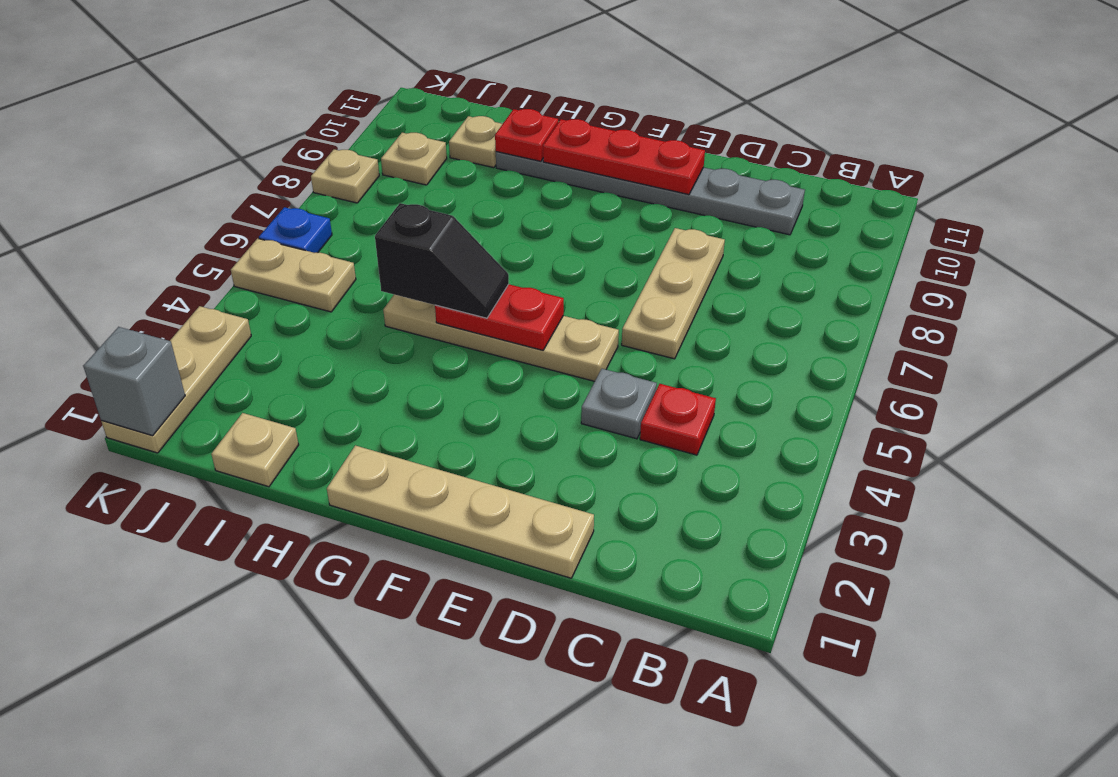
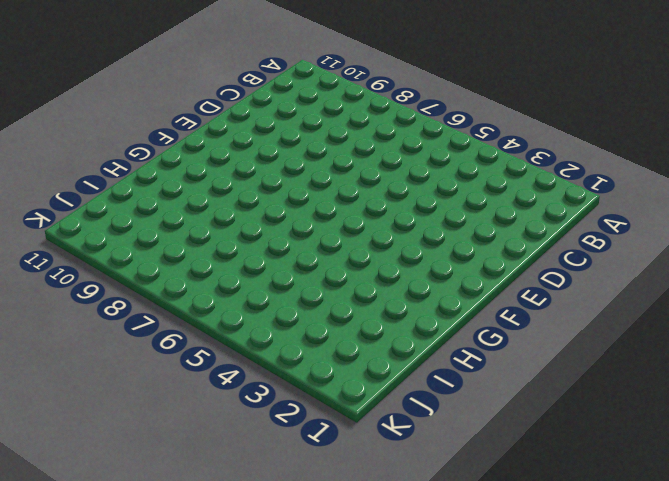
none -> red plate C4 level 1
none -> grey plate C10:H10 level 1
none -> tan plate D1:G1 level 1

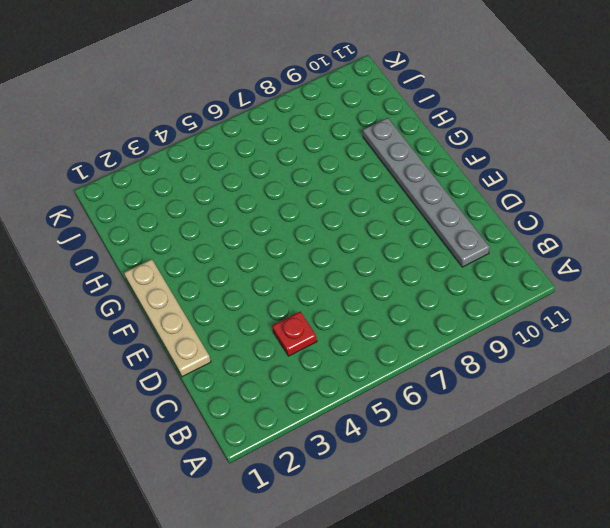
none -> grey plate D4 level 1
none -> tan plate D6:D8 level 1
none -> tan plate E5:H5 level 1

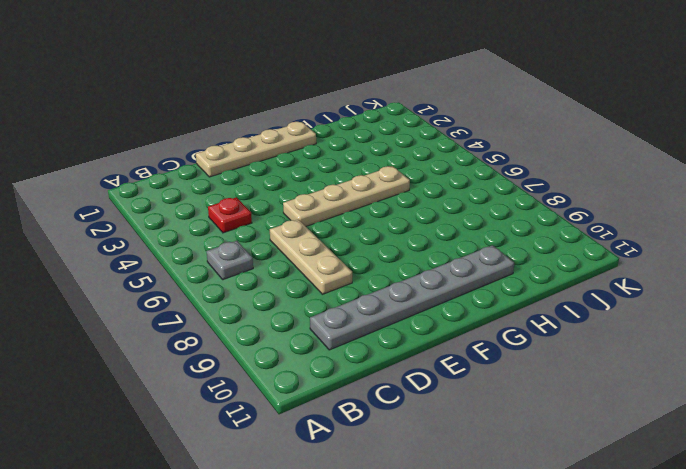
grey plate B6 level 1 -> grey plate D4 level 1
none -> tan plate I1 level 1
none -> tan plate I10 level 1
none -> tan plate J5:K5 level 1

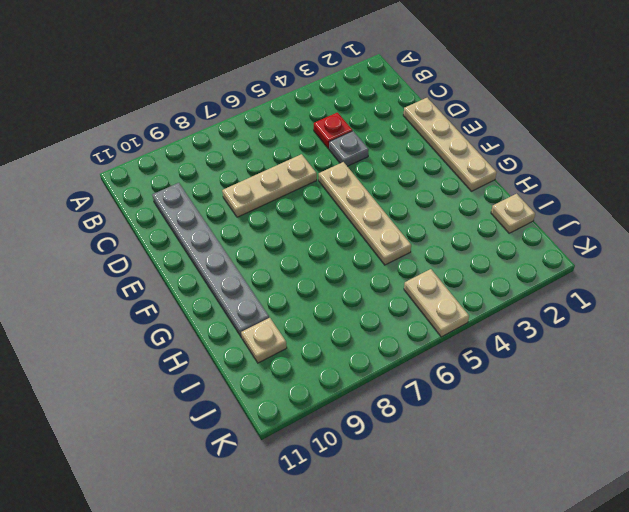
none -> tan plate J9 level 1
none -> tan plate K1:K3 level 1
none -> blue plate K6 level 1

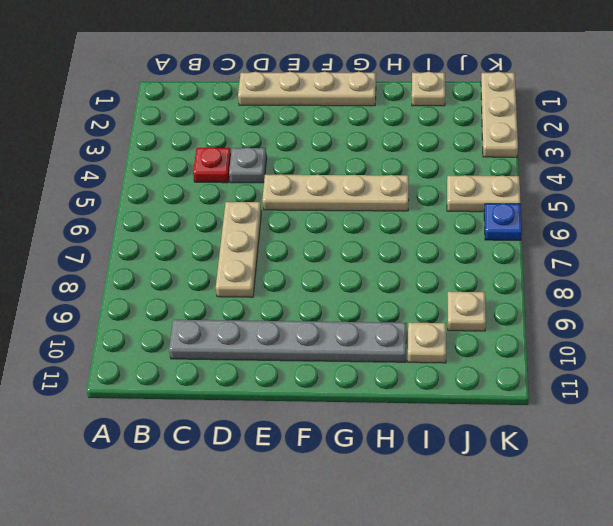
none -> tan plate K8 level 1
none -> red plate E10:G10 level 2
none -> red plate F5:G5 level 2

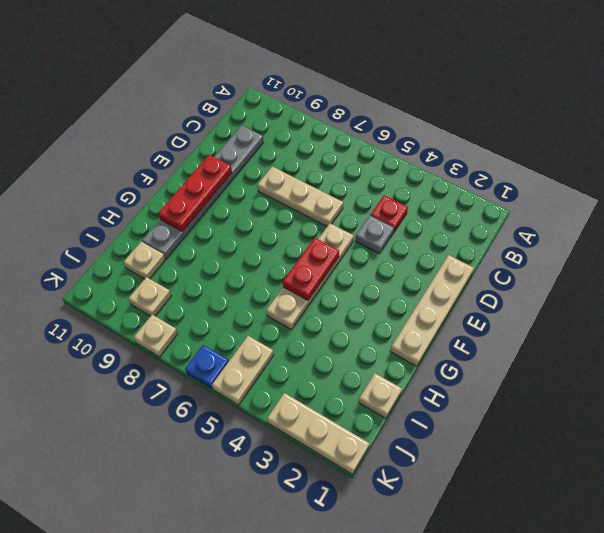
none -> red plate H10 level 2
none -> grey brick K1 level 2
none -> black slope G5:H5 level 3 top H

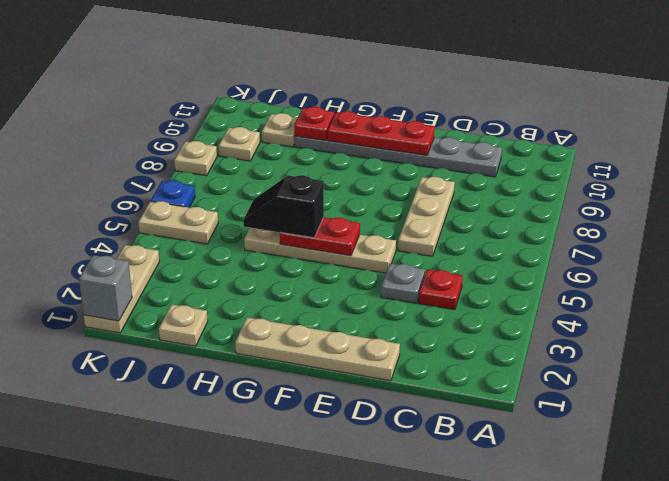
black slope G5:H5 level 3 top G -> black slope G5:H5 level 3 top H

